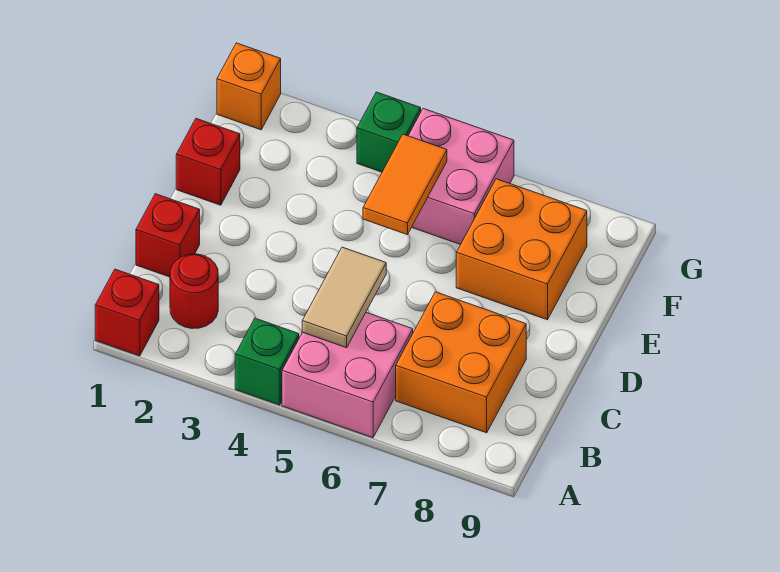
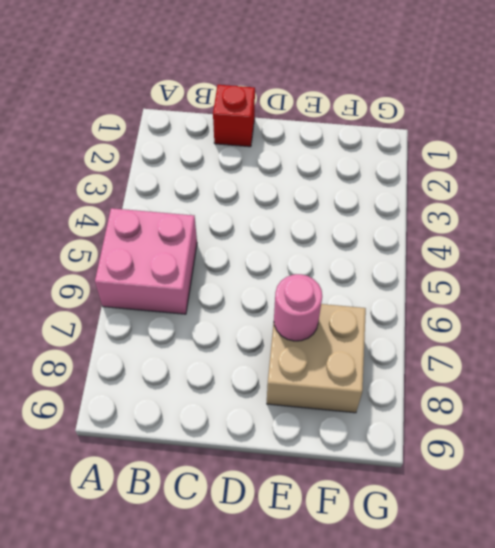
tan brick E7:F8 level 1 -> orange brick E7:F8 level 1
pink round brick E7 level 2 -> none
none -> red brick A1 level 1
none -> green brick A4 level 1
none -> red round brick B2 level 1

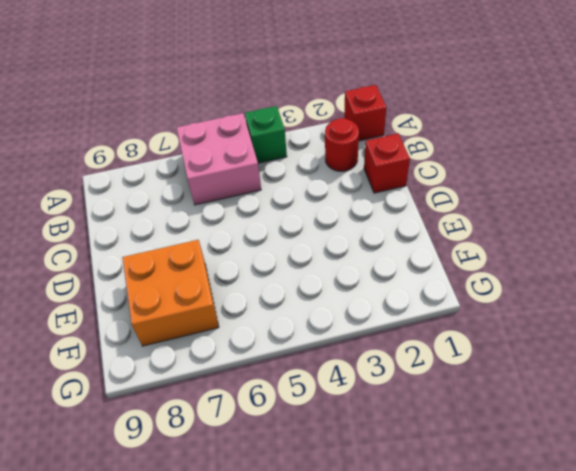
none -> orange brick B7:C8 level 1
none -> red brick E1 level 1
none -> pink brick F5:G6 level 1

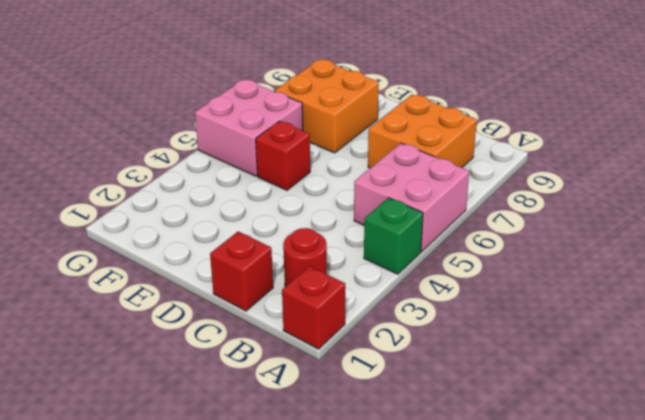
red brick E5 level 1 -> red brick E1 level 1
none -> orange brick G1 level 1
none -> green brick G4 level 1
none -> tan tile B5:C5 level 2

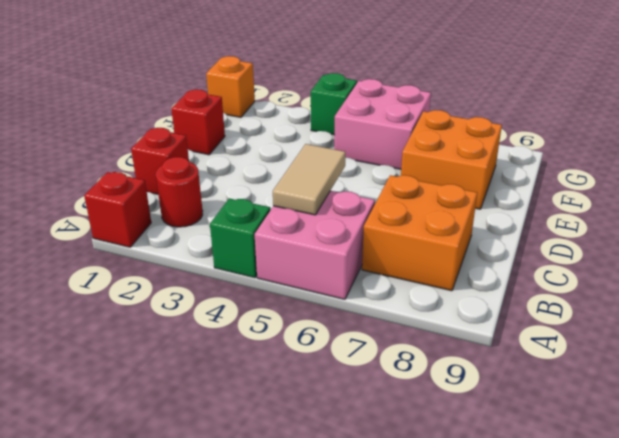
none -> orange tile E5:F5 level 2

